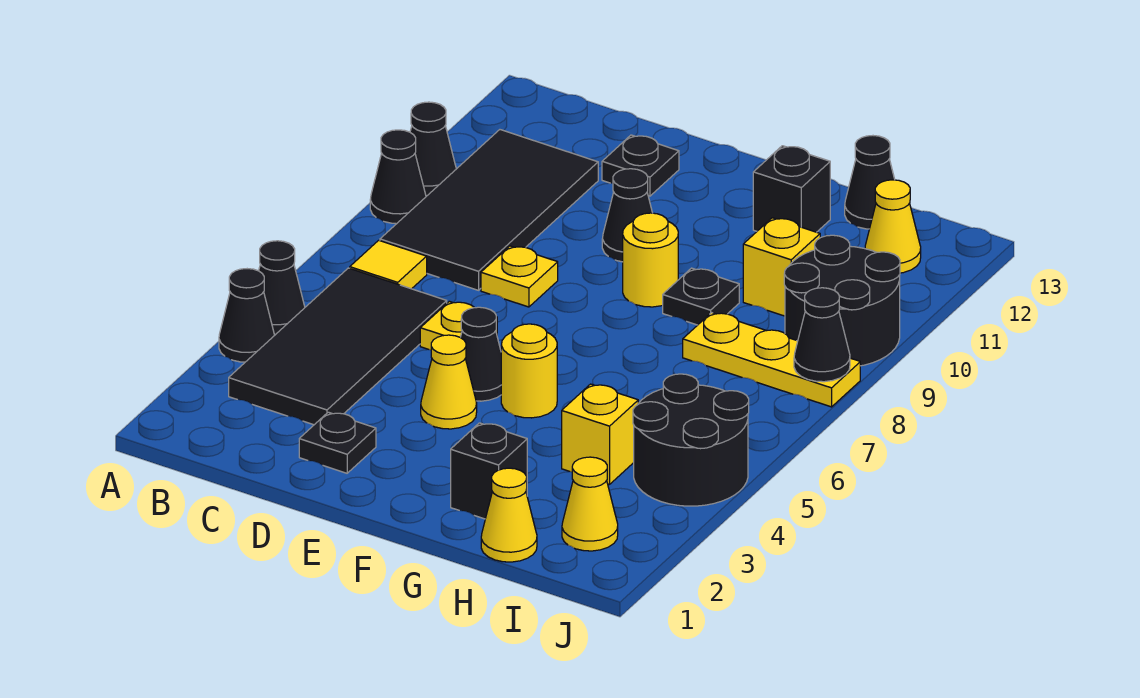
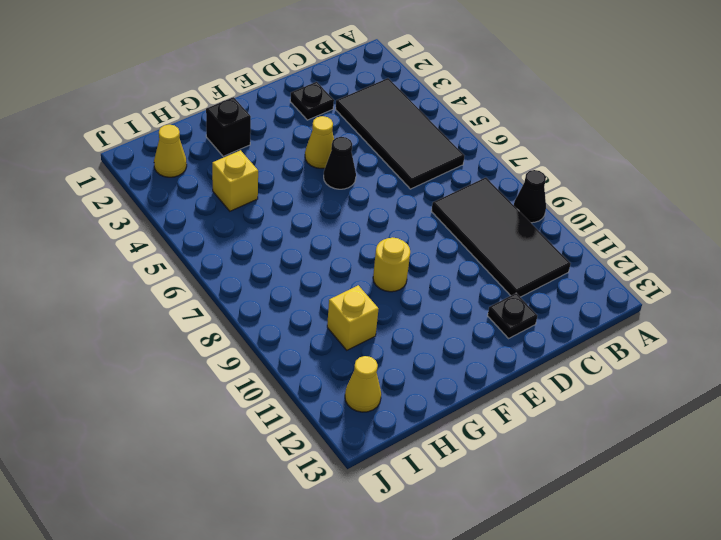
none -> black cone A4 level 1
none -> black cone A5 level 1
none -> black cone A10 level 1

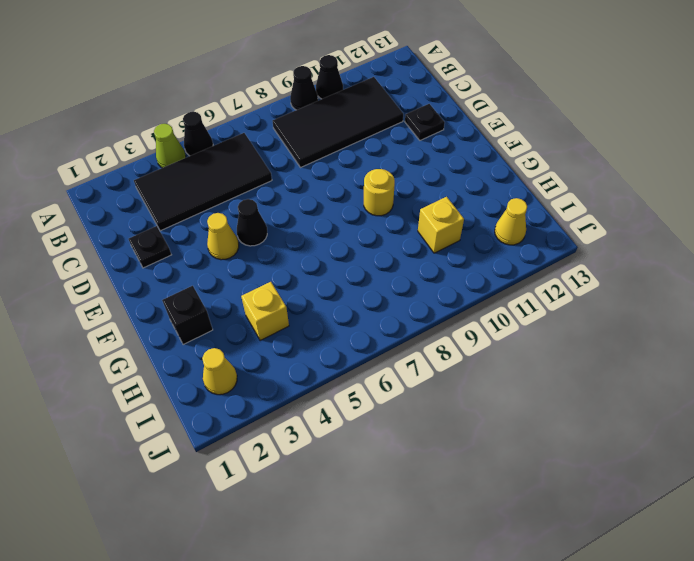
lime cone A4 level 1 -> black cone A4 level 1
none -> yellow tile B7 level 1
none -> yellow plate D6 level 1
none -> yellow plate D8 level 1

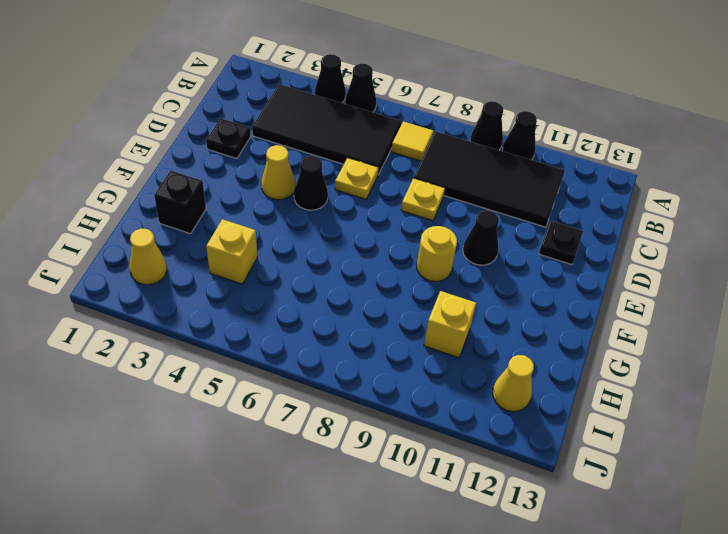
none -> yellow round brick F5 level 1
none -> black plate G9 level 1
none -> black brick G12 level 1

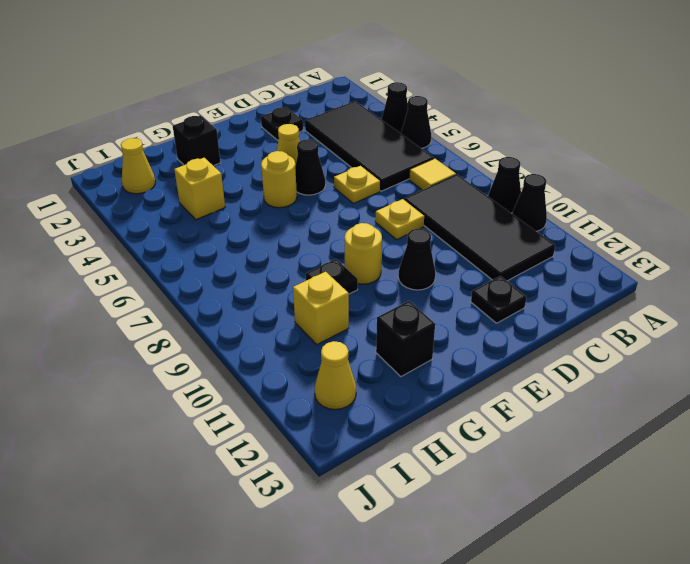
none -> yellow cone H1 level 1
none -> yellow plate H8:J8 level 1
none -> black cone H13 level 1

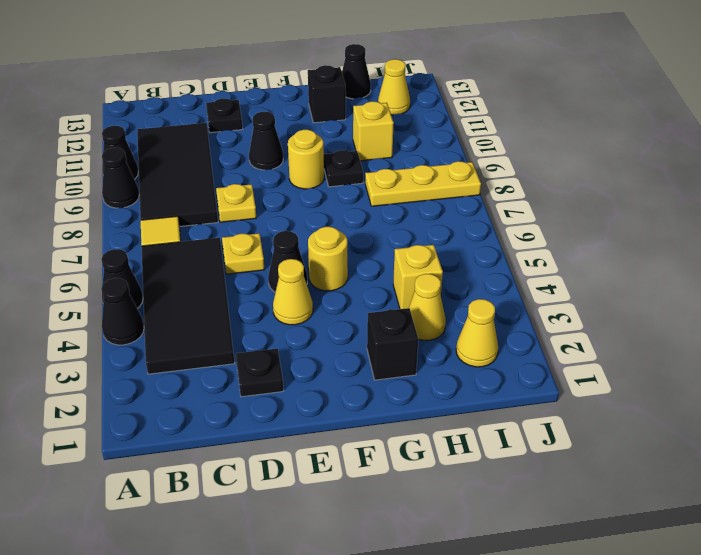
yellow cone H3 level 1 -> yellow cone H1 level 1
none -> black round brick I4:J5 level 1
none -> black round brick I9:J10 level 1
none -> black cone J8 level 2

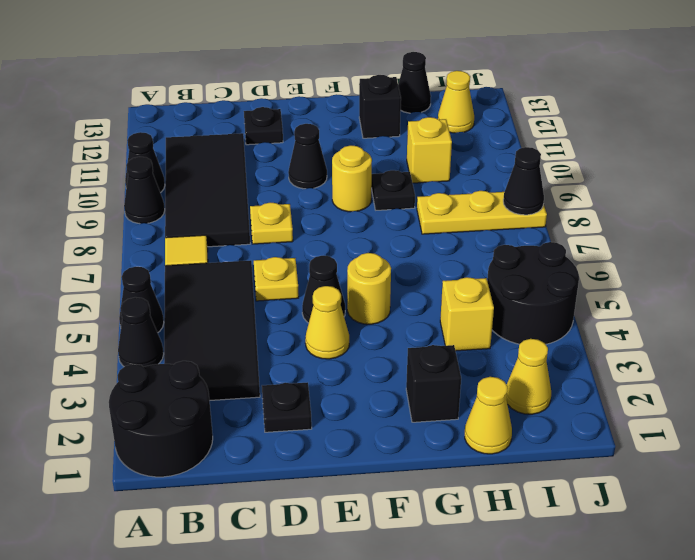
black round brick A1:B2 level 1 -> black round brick I9:J10 level 1

